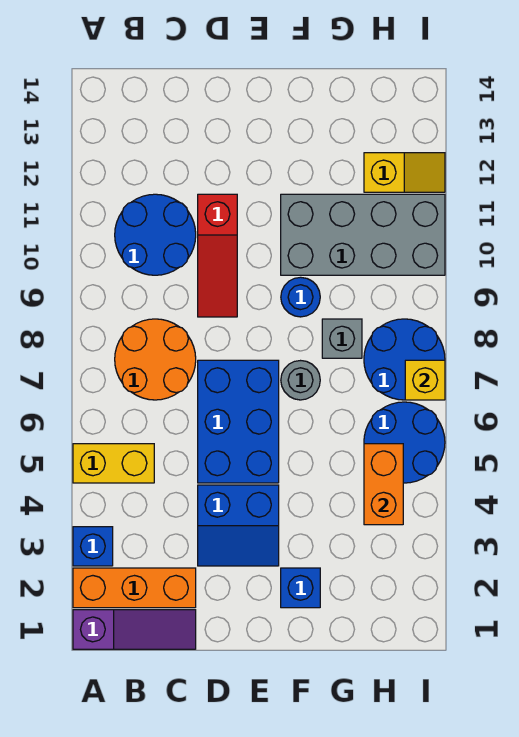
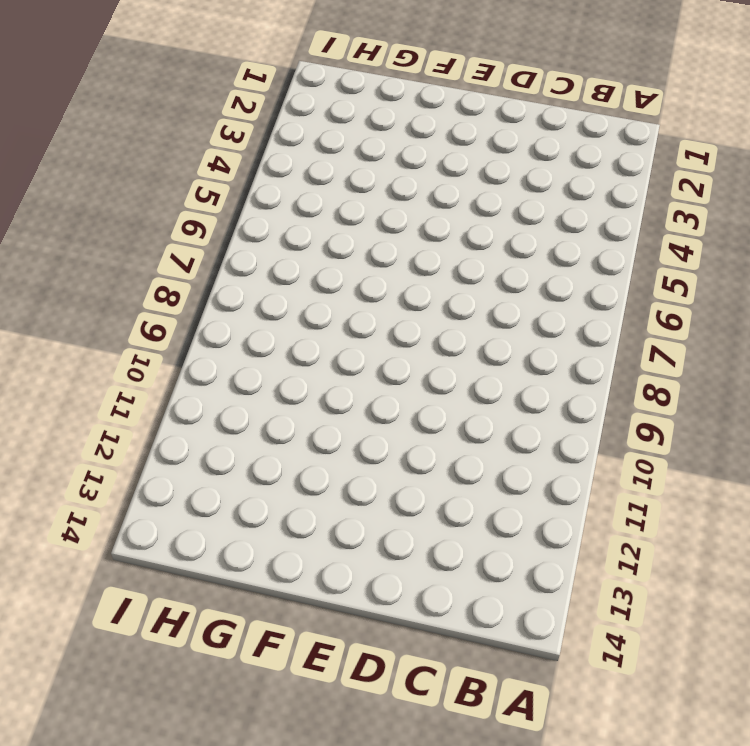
none -> purple slope A1:C1 level 1 top A
none -> orange brick A2:C2 level 1
none -> blue brick A3 level 1

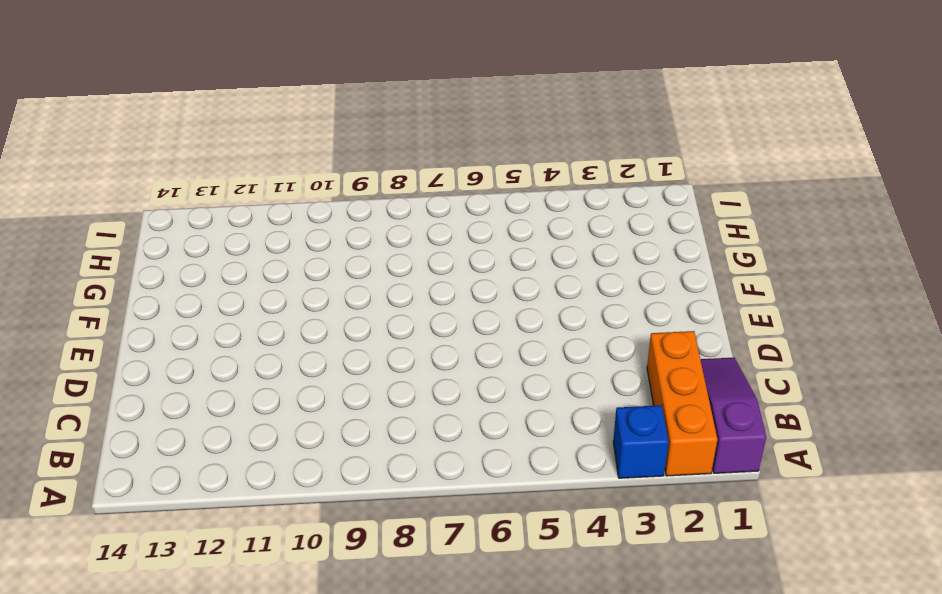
none -> yellow brick A5:B5 level 1
none -> orange round brick B7:C8 level 1
none -> blue round brick B10:C11 level 1

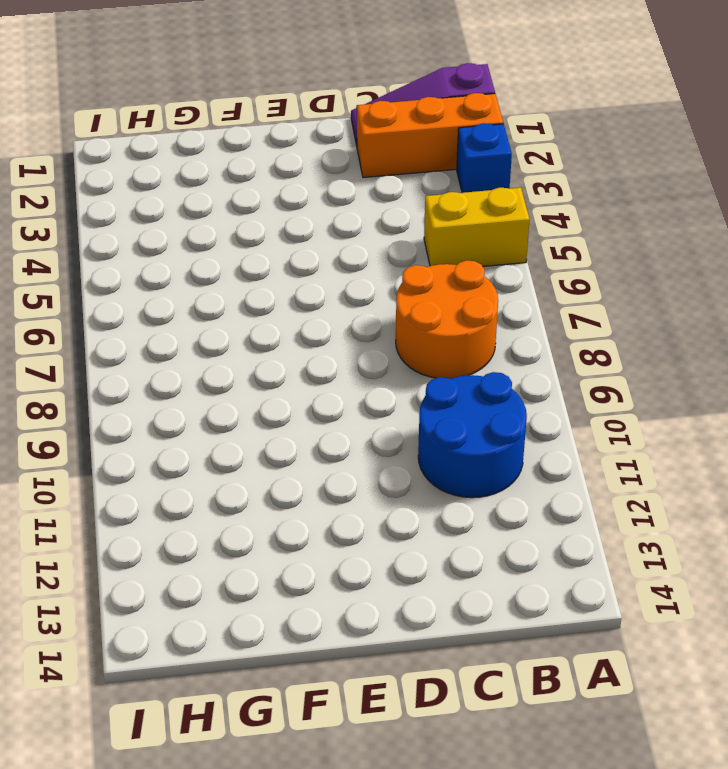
none -> blue slope D3:E4 level 1 top 4
none -> blue brick D5:E7 level 1
none -> red slope D9:D11 level 1 top 11

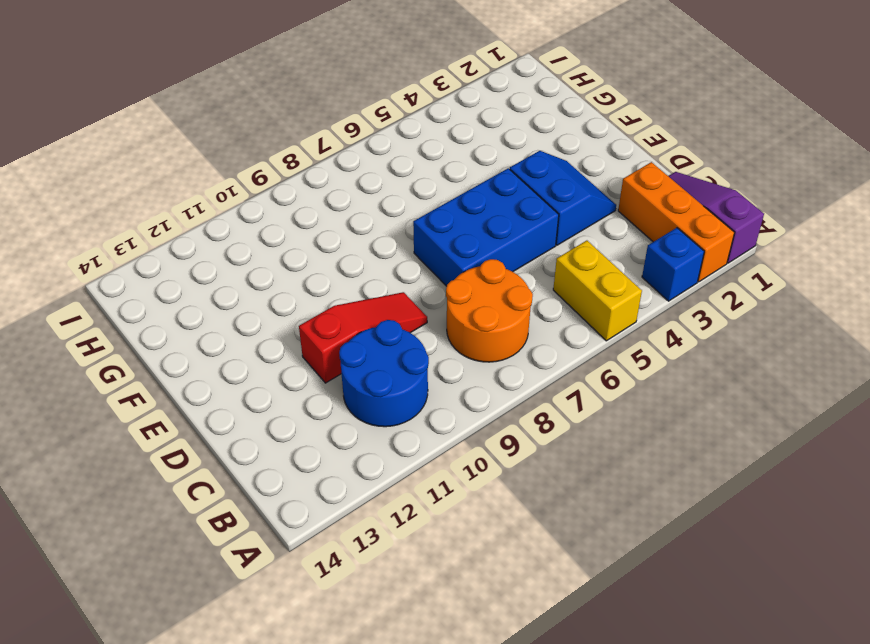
none -> blue brick F2 level 1
none -> grey round brick F7 level 1
none -> blue round brick F9 level 1

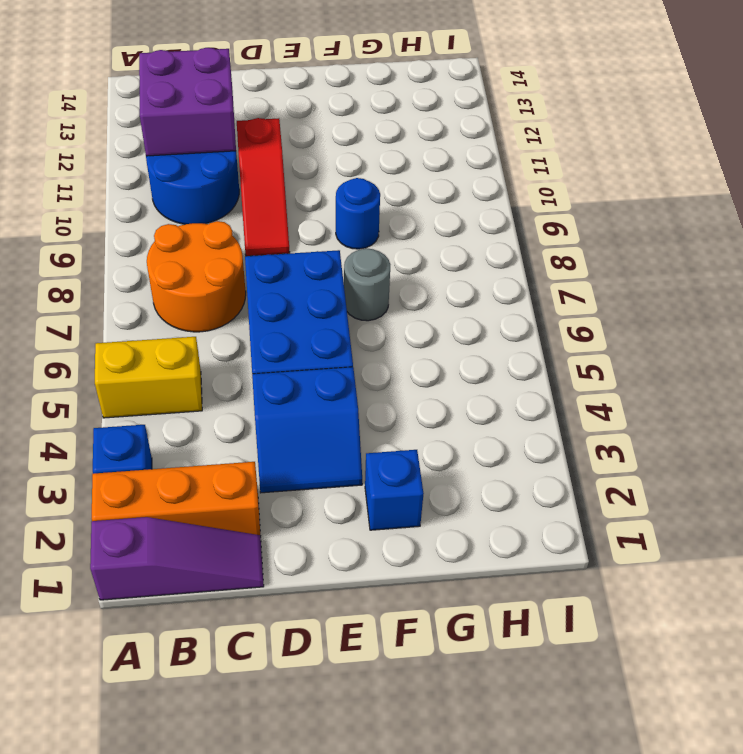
purple brick B11:C12 level 2 -> none
none -> grey brick F10:I11 level 1
none -> grey brick G8 level 1
none -> blue round brick H5:I6 level 1

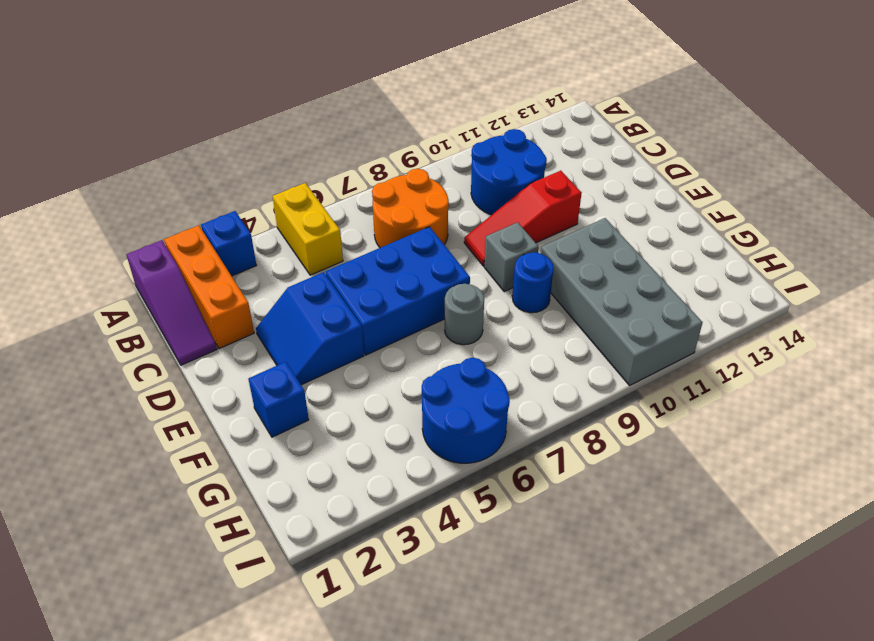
grey brick E9 level 1 -> grey brick G8 level 1
none -> blue round brick H7:I8 level 1
none -> yellow slope H12:I12 level 1 top H
none -> orange brick H4:H5 level 2

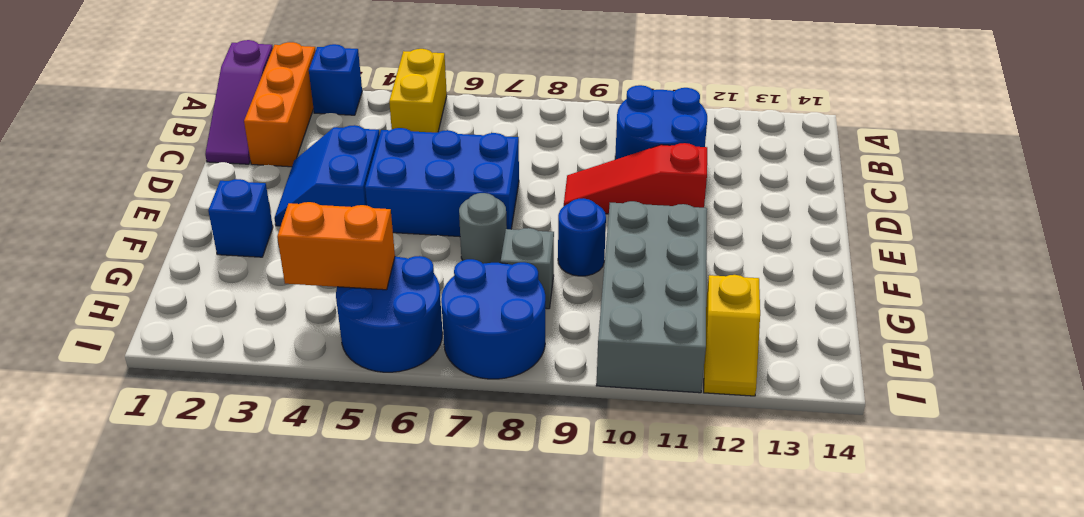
none -> orange round brick B7:C8 level 1
none -> yellow brick I7 level 2

